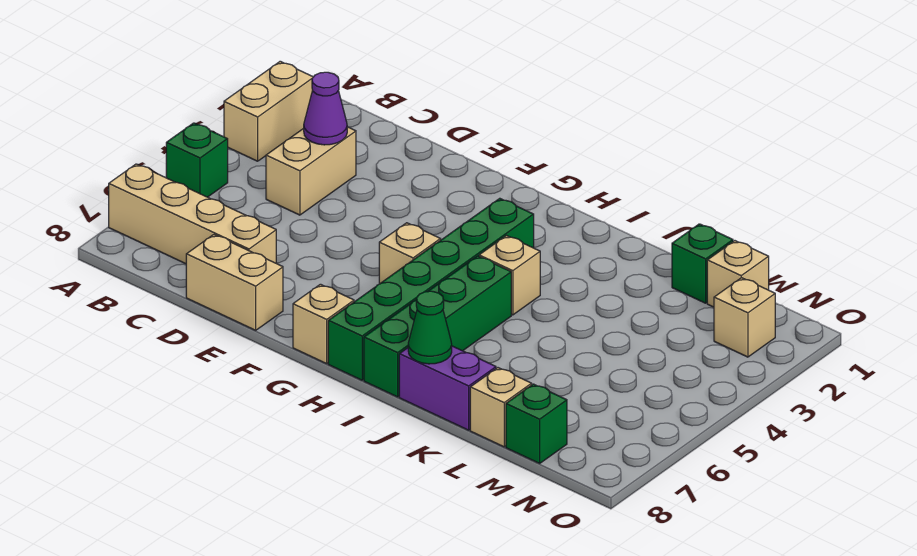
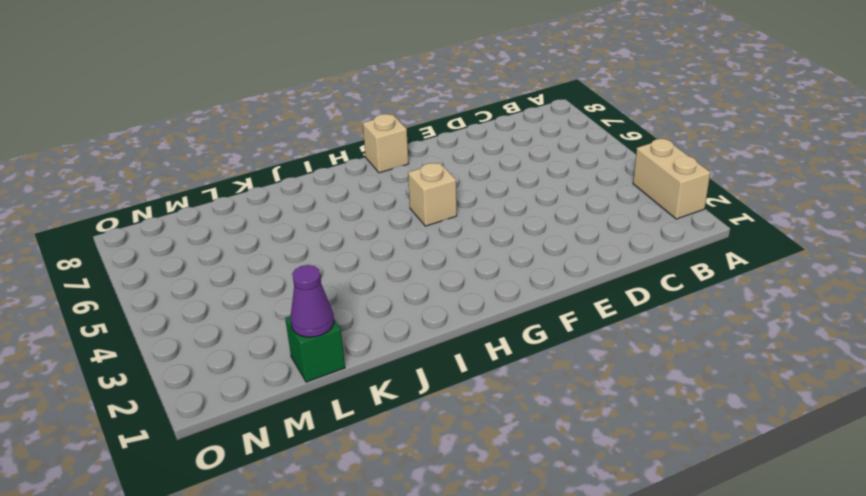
purple cone L1 level 2 -> purple cone C3 level 2
none -> green brick A5 level 1
none -> tan brick A7:D7 level 1
none -> tan brick C3:C4 level 1

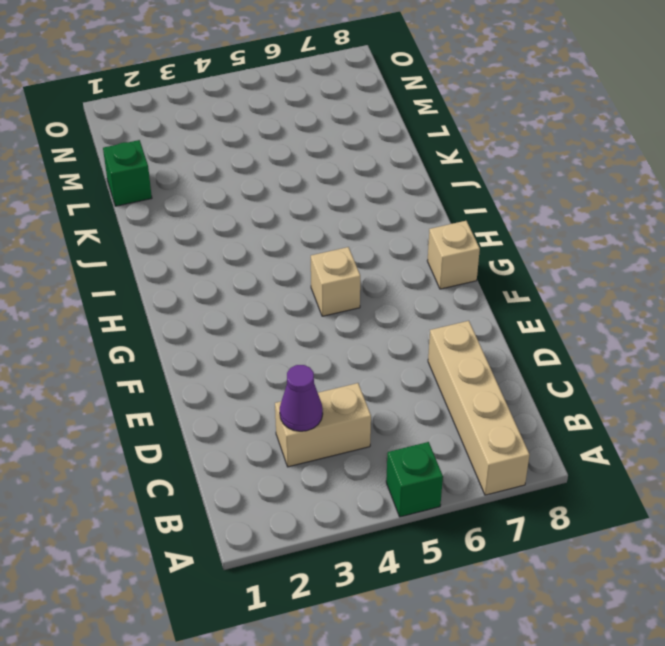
none -> tan brick A2:A3 level 1
none -> tan brick D8:E8 level 1
none -> green brick H3:H8 level 1

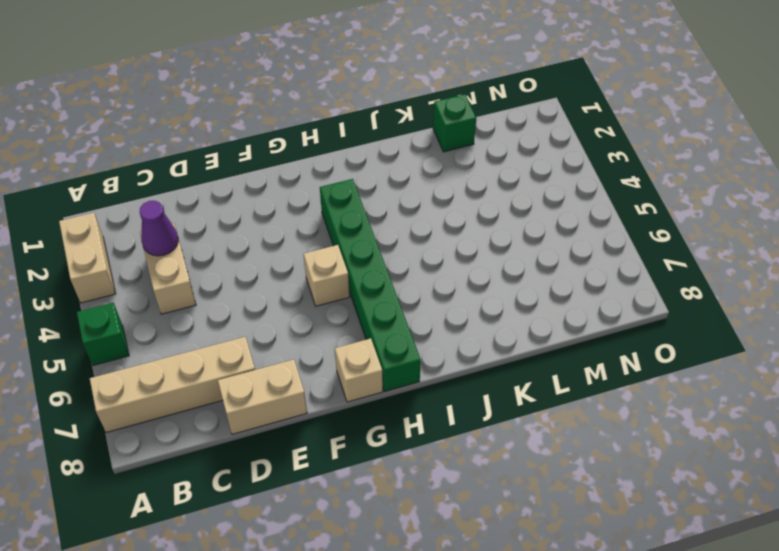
none -> tan brick I4 level 1
none -> green brick I5:I8 level 1
none -> purple brick J8:K8 level 1

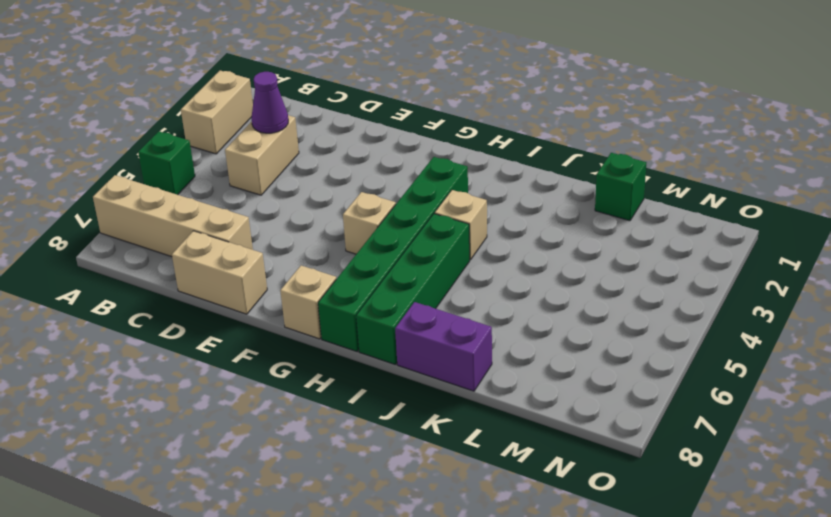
none -> tan brick L8 level 1
none -> tan brick M1 level 1
none -> green brick M8 level 1

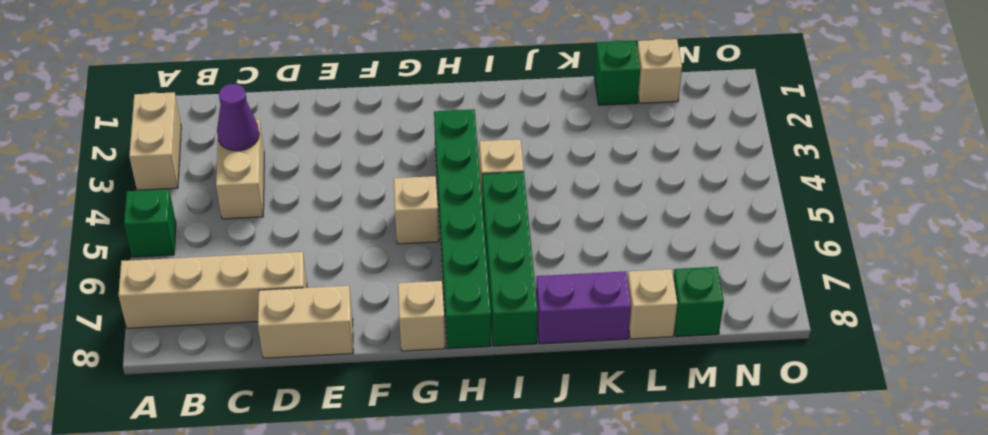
none -> tan brick N2 level 1
none -> green cone J8 level 2

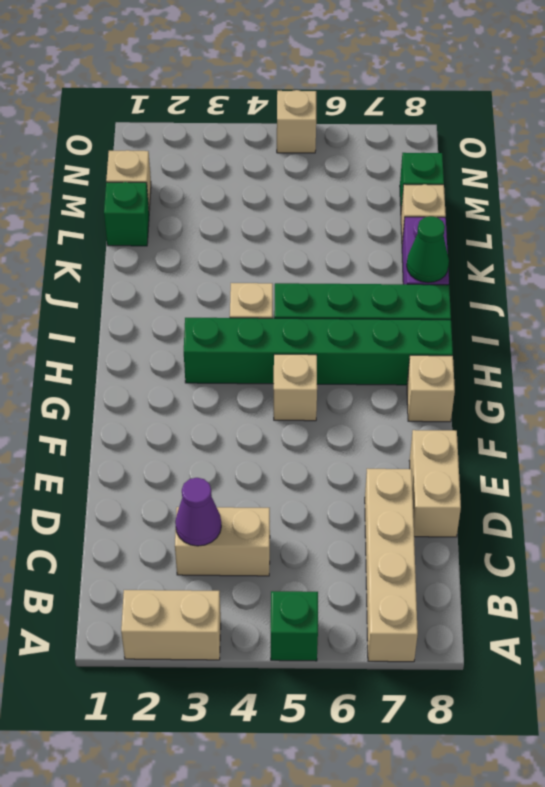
tan brick O5 level 1 -> tan brick N2 level 1

